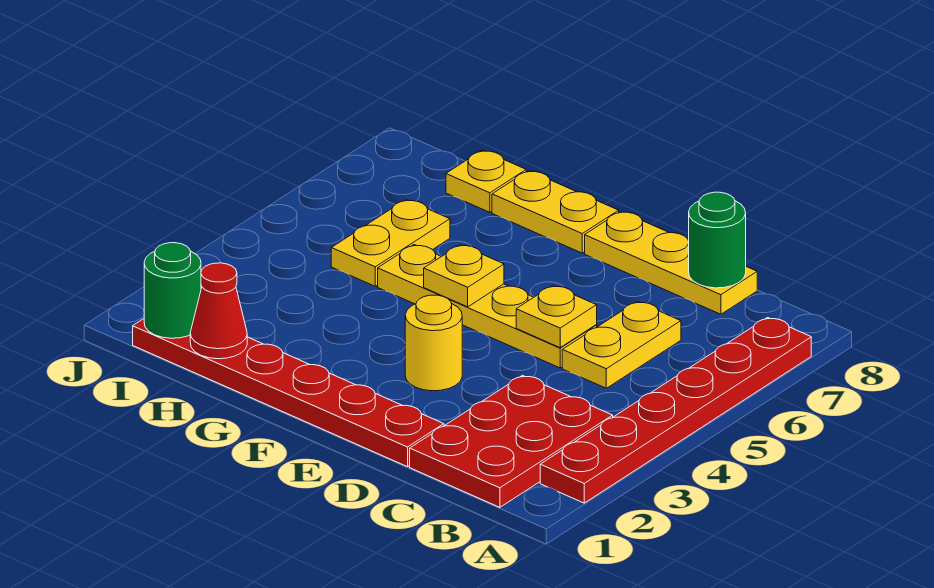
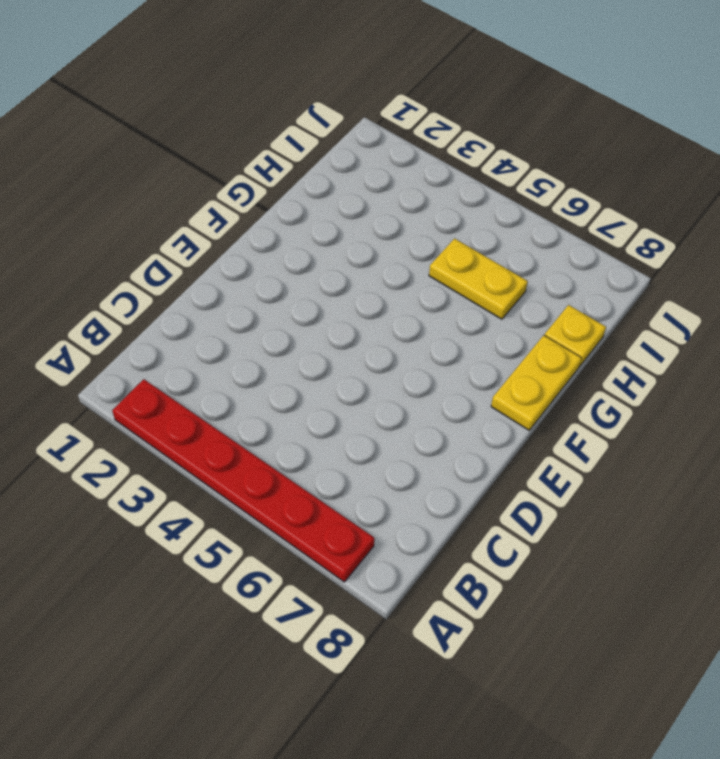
none -> red plate B1:C3 level 1
none -> yellow plate C5:C6 level 1
none -> yellow plate C8:E8 level 1

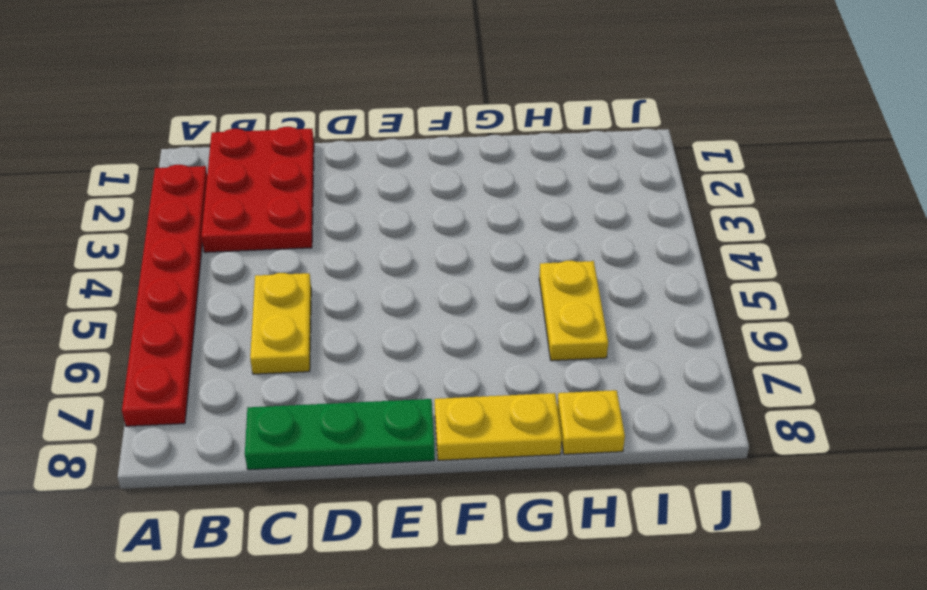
green plate C8:E8 level 1 -> yellow plate C8:E8 level 1
none -> red plate D1:I1 level 1
none -> yellow plate D5:G5 level 1
none -> yellow round brick E3 level 1

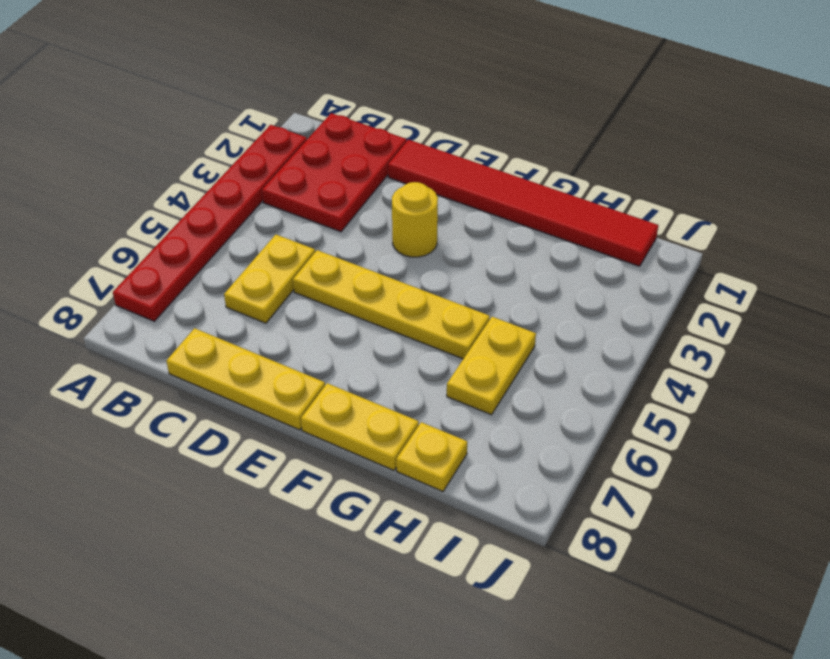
red tile D1:I1 level 1 -> red plate D1:I1 level 1
none -> green round brick C8 level 2
none -> yellow plate D5 level 2
none -> yellow plate F5 level 2

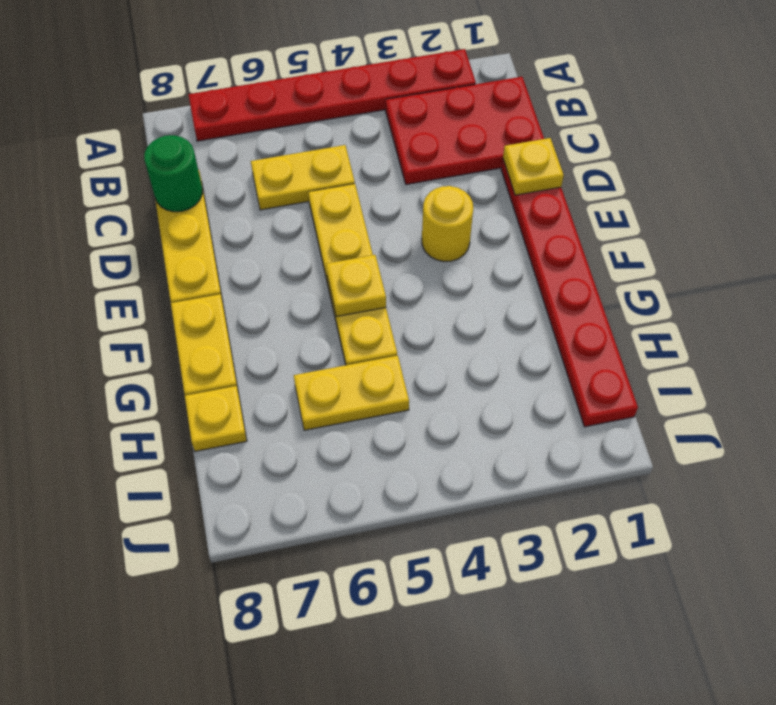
yellow plate D1 level 2 -> yellow plate D5 level 2
none -> red cone H1 level 2
none -> green round brick I1 level 2

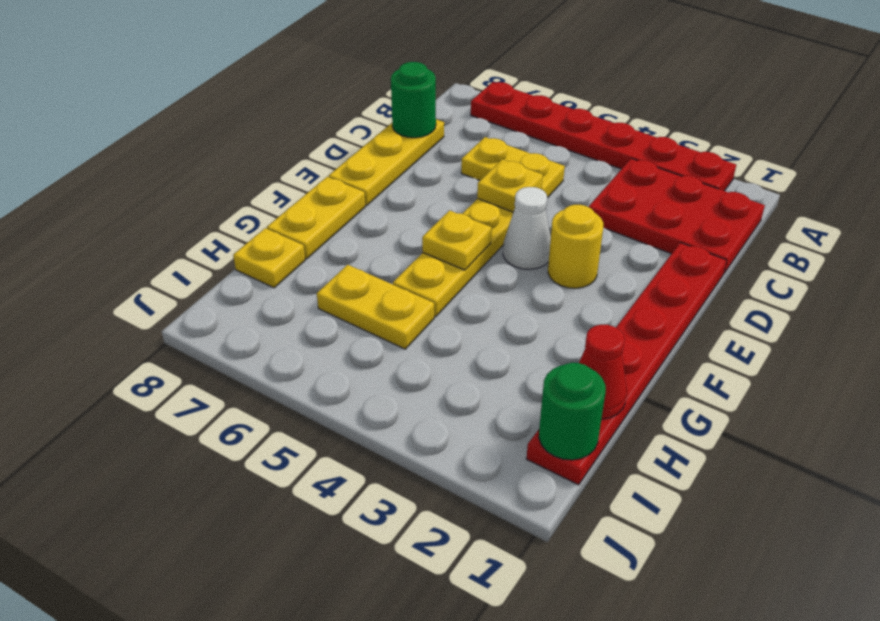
white cone E4 level 1 -> none

